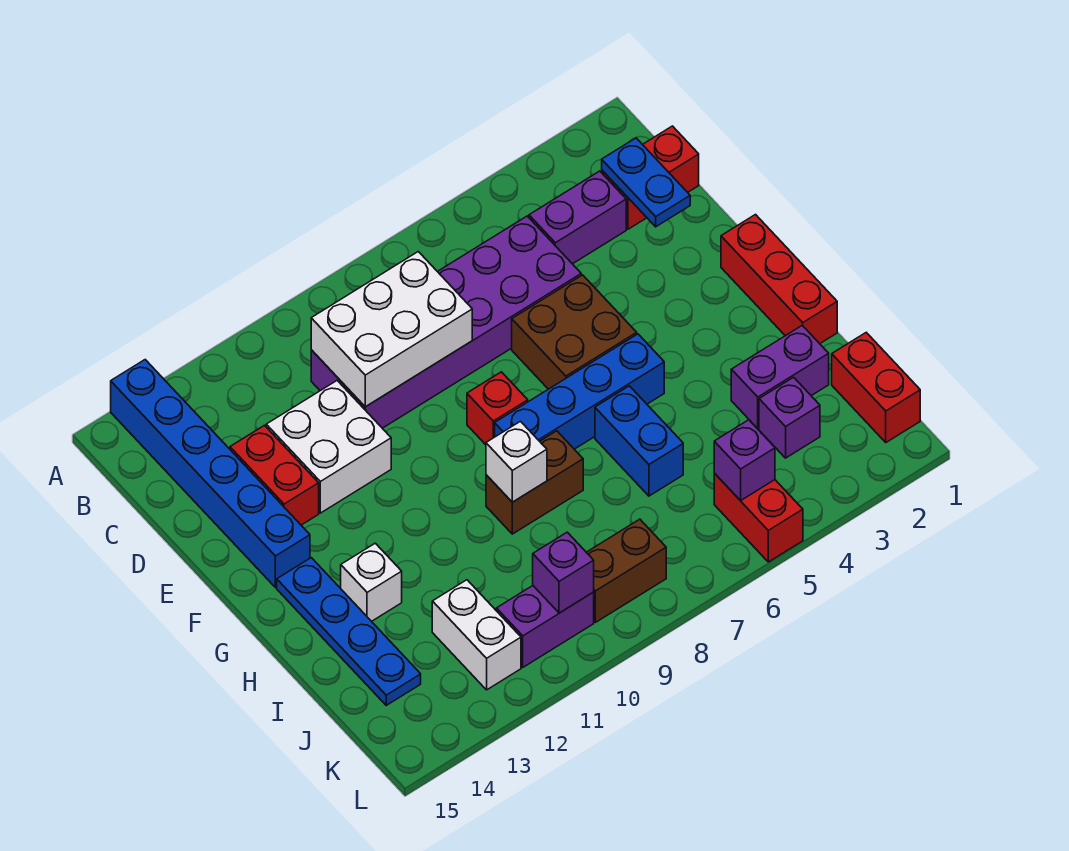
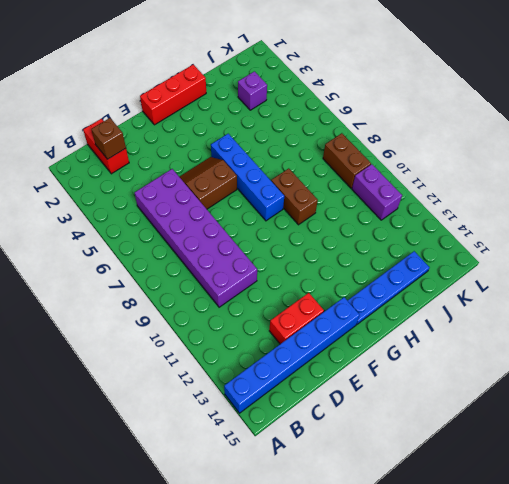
brown brick C2 level 2 -> blue plate C2:D2 level 2
brown slope E5:F6 level 1 top 6 -> brown brick E5:F6 level 1
none -> purple brick C3:C4 level 1
none -> white brick D11:E12 level 1
none -> red brick F8 level 1

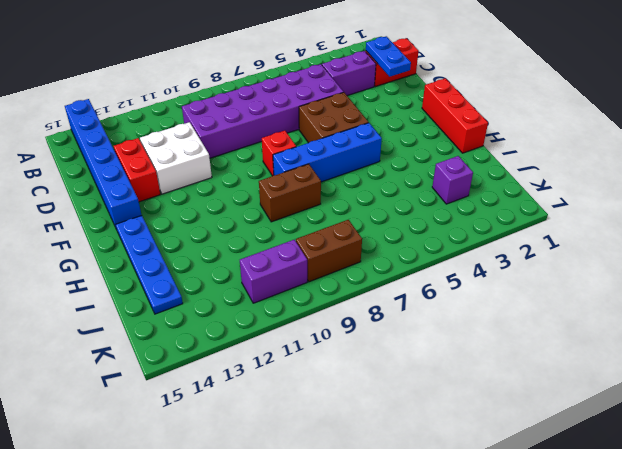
none -> blue brick H6:I6 level 1
none -> white brick H13 level 1
none -> purple brick I2:I3 level 1

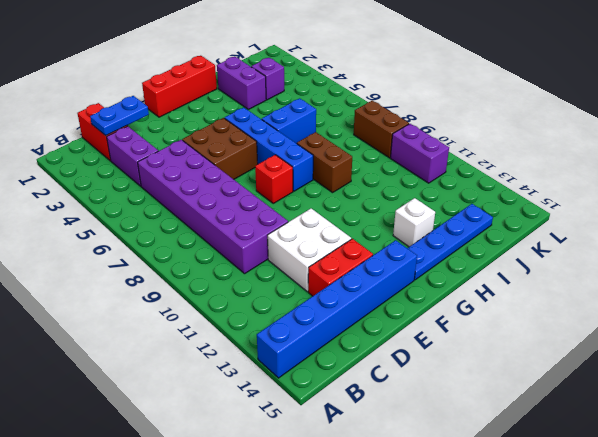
none -> red brick J1:K1 level 1
none -> white brick J12:K12 level 1
none -> red brick K5:L5 level 1

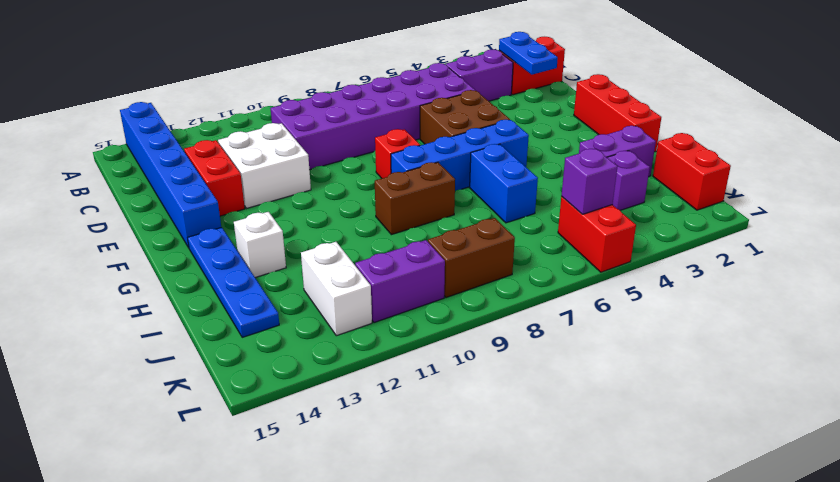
none -> white brick C8:D10 level 2
none -> white brick H9 level 2
none -> purple brick K10 level 2

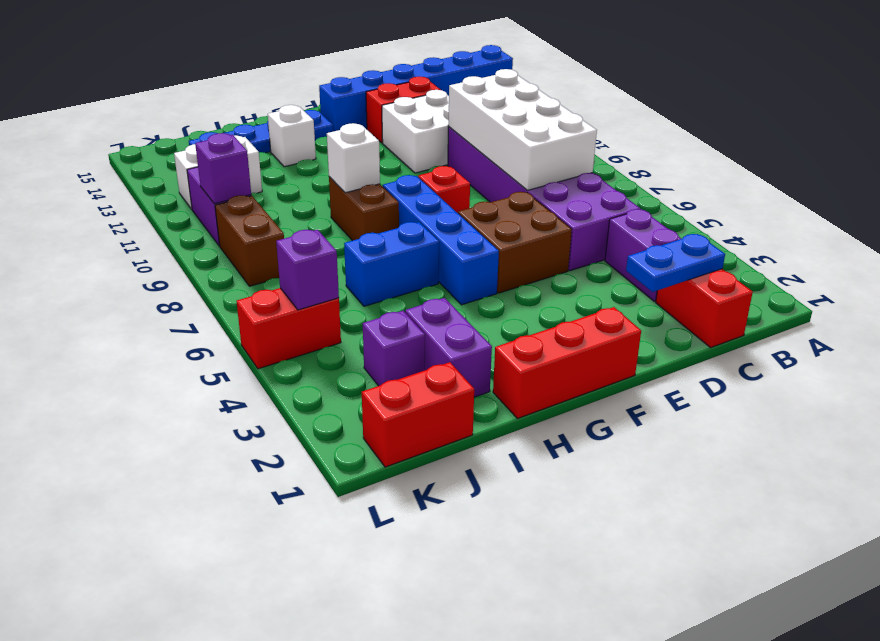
white brick C7:D10 level 2 -> white brick C8:D10 level 2

